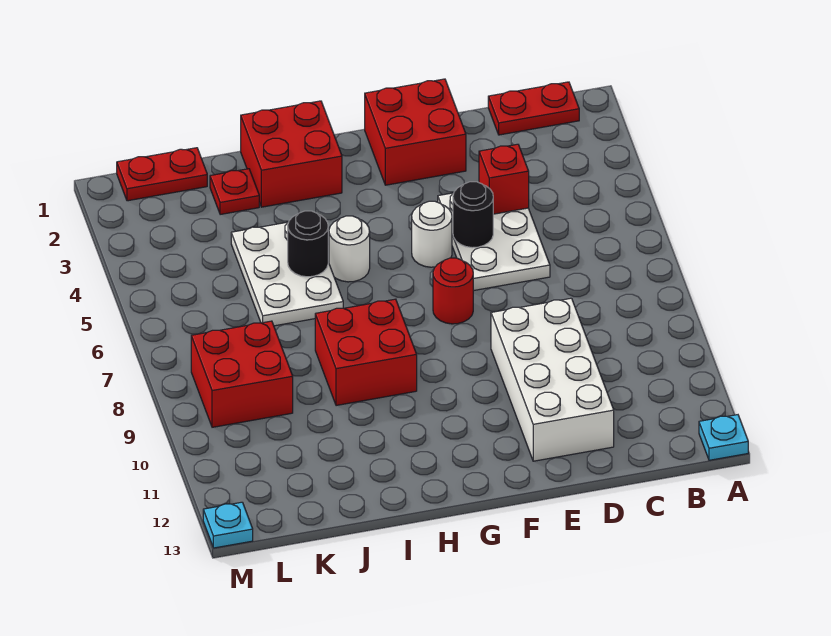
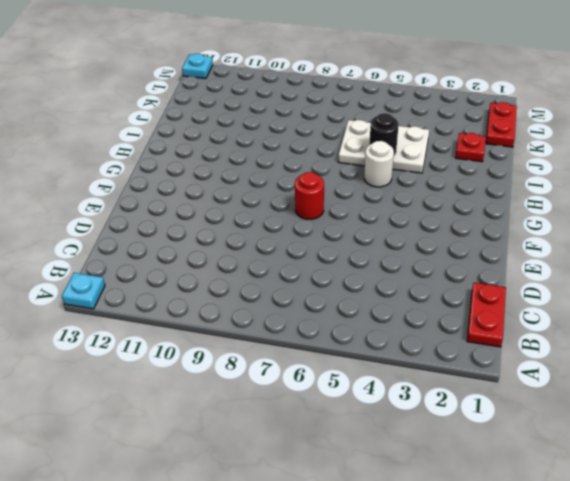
none -> white plate D4:E6 level 1
none -> white brick D9:E12 level 1
none -> red brick E1:F2 level 1

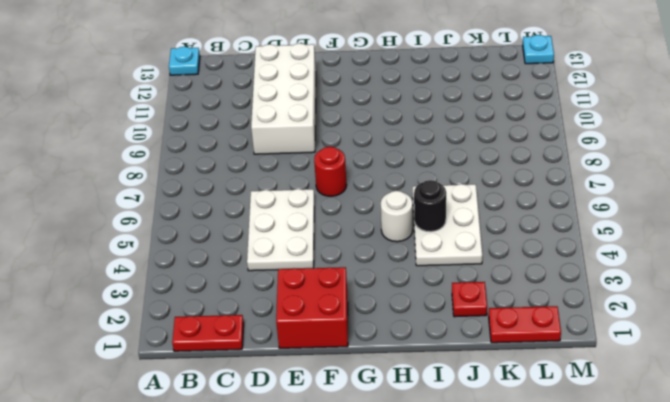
none -> white round brick F5 level 1
none -> red brick H1:I2 level 1
none -> red brick H8:I9 level 1

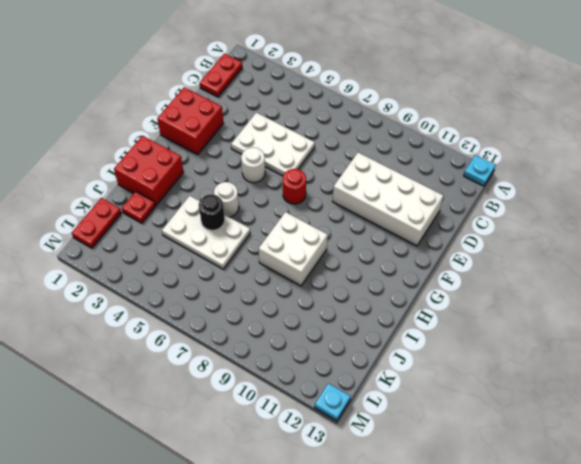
white brick H8:I9 level 1 -> red brick H8:I9 level 1
none -> red brick K8:L9 level 1
none -> red brick D4 level 2
none -> black round brick E5 level 2

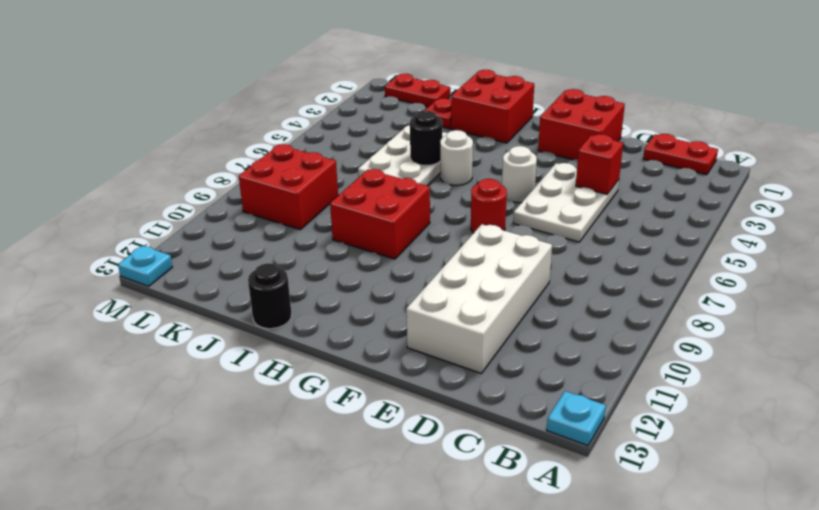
black round brick I13 level 1 -> black round brick E5 level 2

